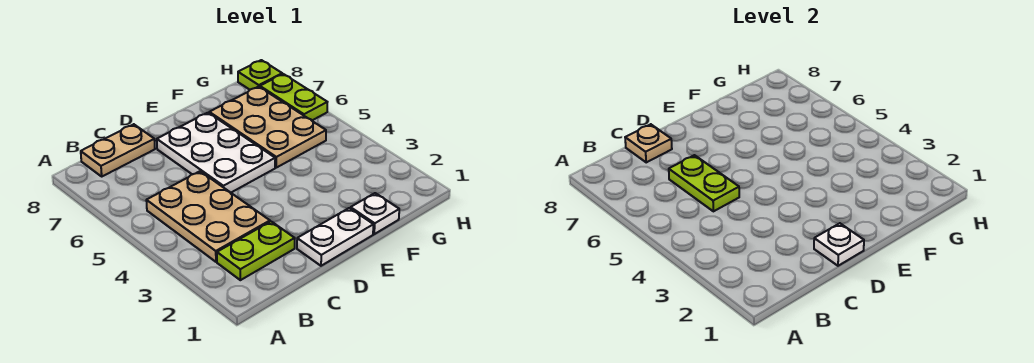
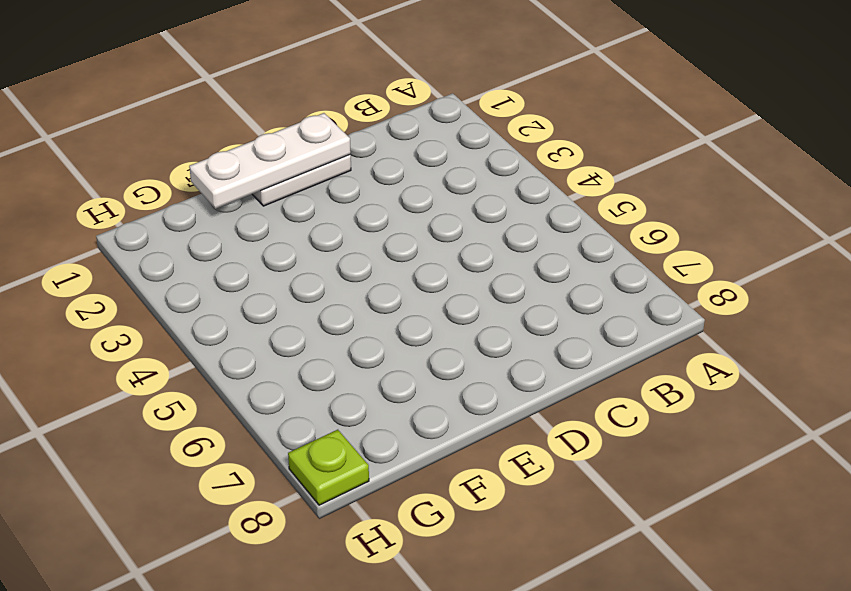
white plate D1:F1 level 2 -> white plate D1 level 2
none -> lime plate B2:C2 level 1
none -> tan plate B3:C5 level 1
none -> tan plate B8:C8 level 1

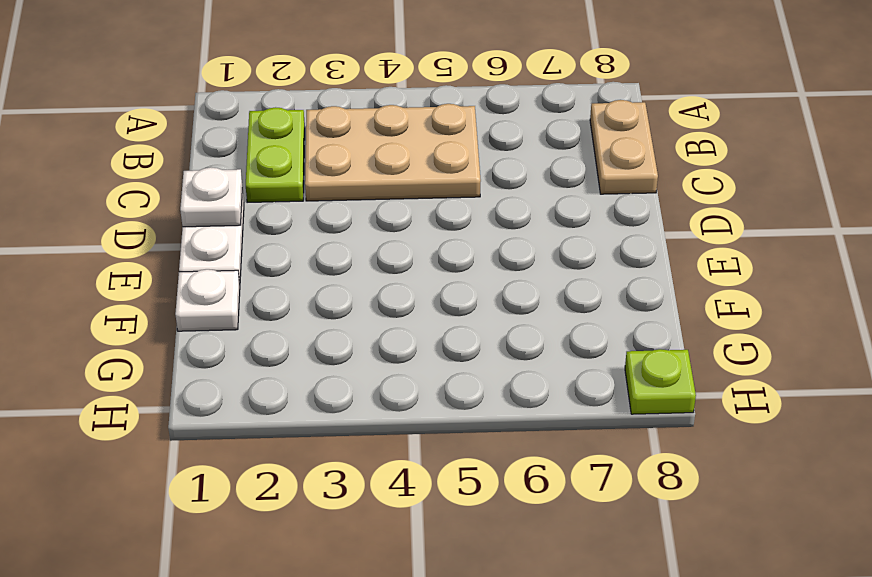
none -> white plate D5:E7 level 1
none -> tan plate F5:G7 level 1
none -> lime plate H6:H7 level 1

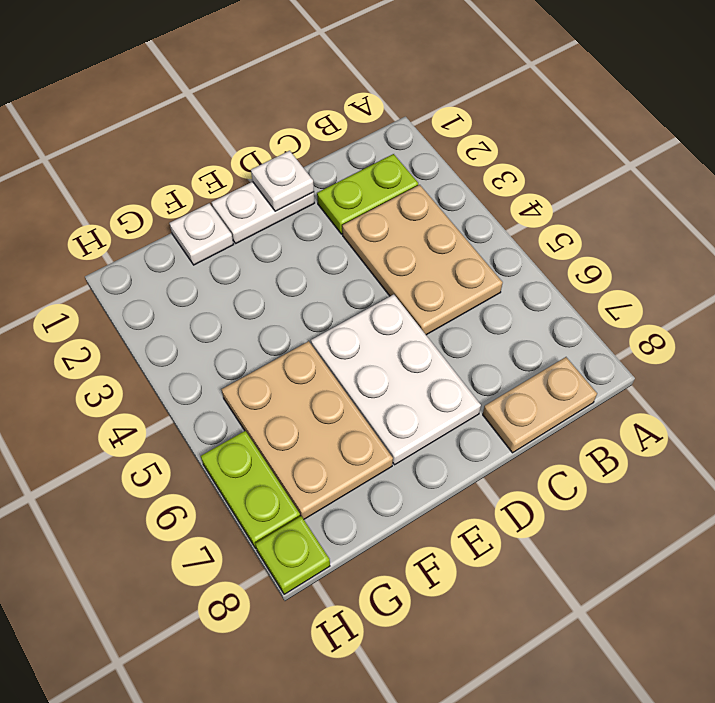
none -> lime plate C5:C6 level 2
none -> tan plate C8 level 2

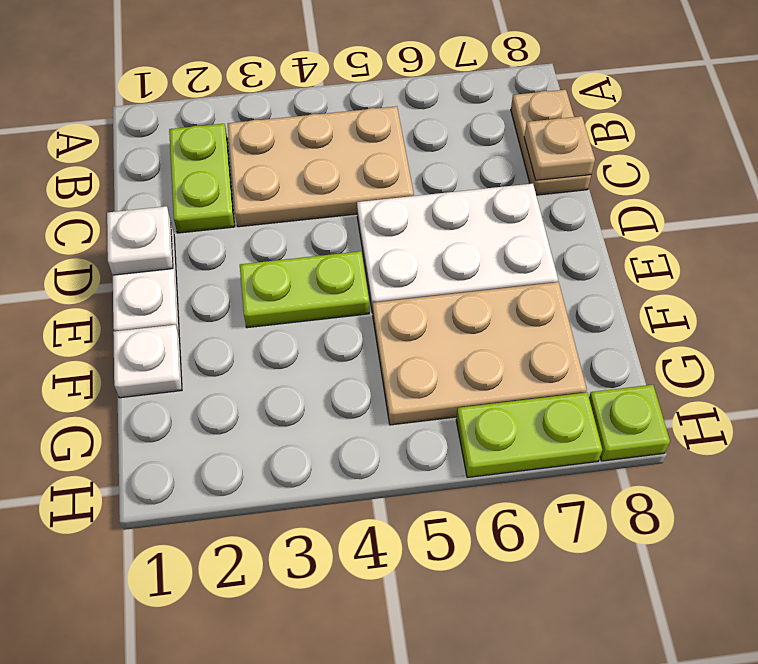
lime plate E3:E4 level 1 -> lime plate C5:C6 level 2

